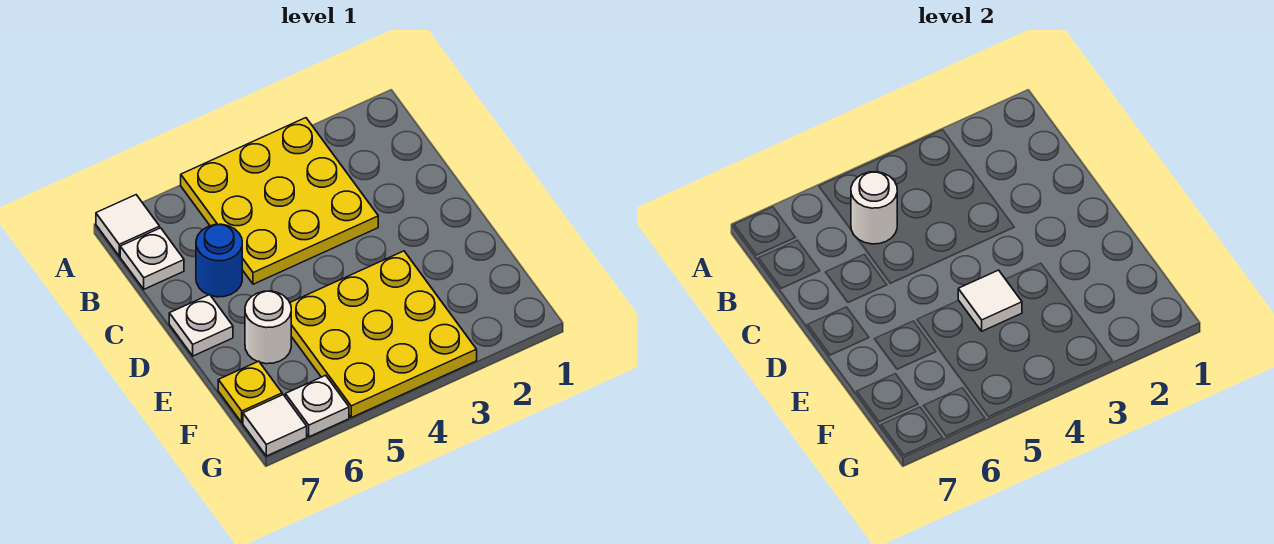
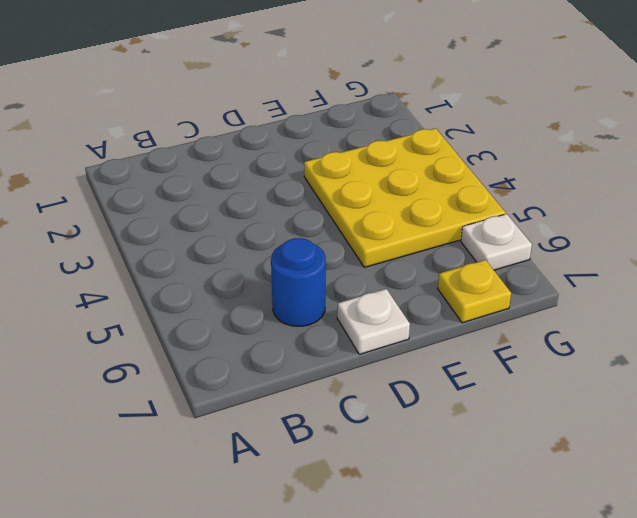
none -> yellow plate A3:C5 level 1
none -> white tile A7 level 1
none -> white plate B7 level 1

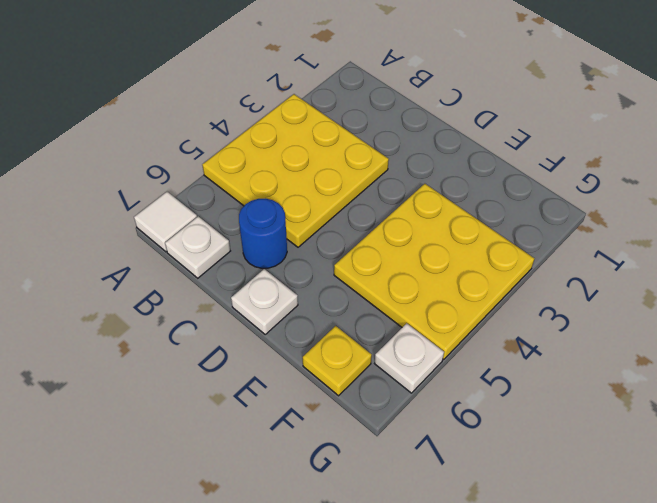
none -> white round brick E6 level 1
none -> white tile G7 level 1
none -> white round brick B5 level 2

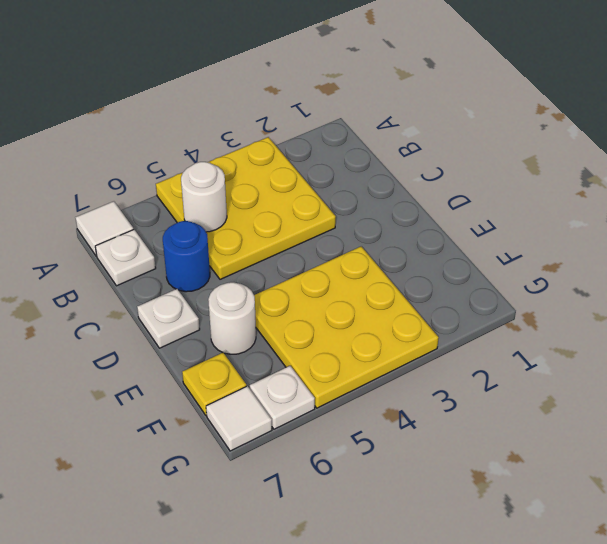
none -> white tile E4 level 2

